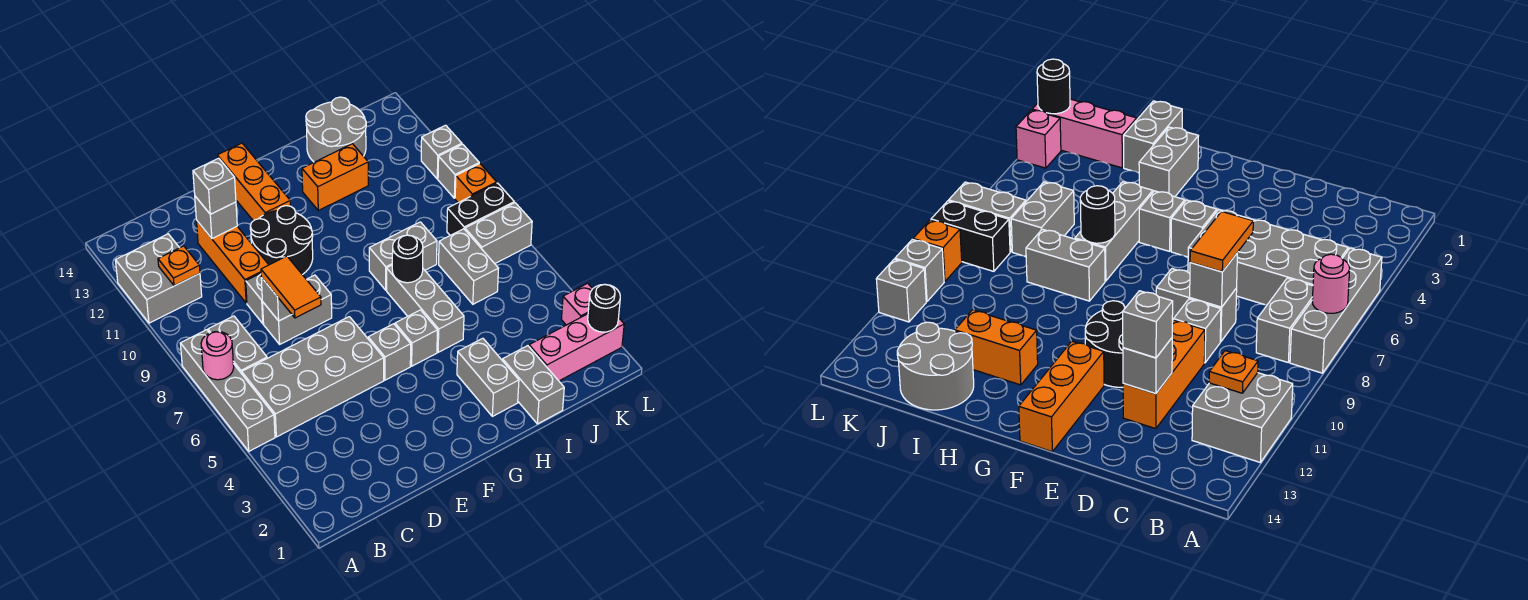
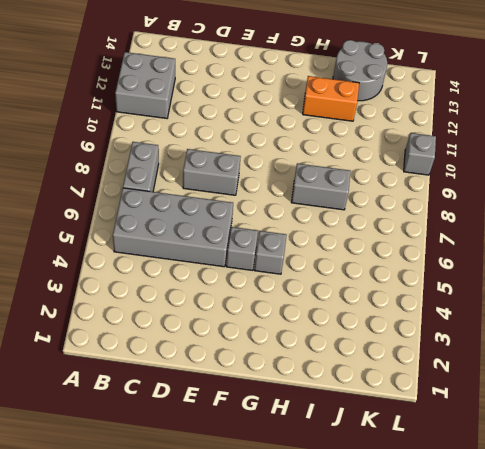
none -> grey brick A5:A8 level 1
none -> grey brick D9 level 1
none -> orange brick D10:D12 level 1
none -> black round brick E10:F11 level 1

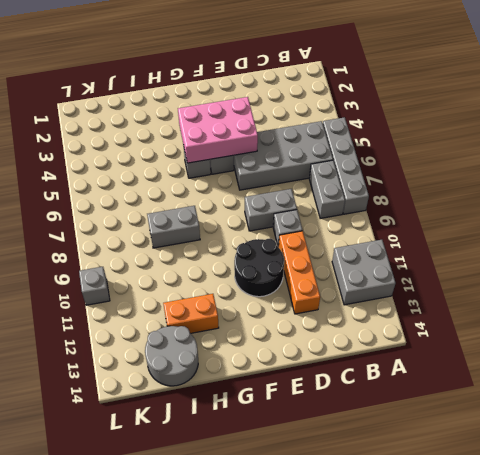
pink brick E4:G5 level 2 -> none
none -> orange brick F12:F14 level 1
none -> grey brick H2:H3 level 1
none -> grey brick H5:H7 level 1
none -> grey brick I1:I2 level 1

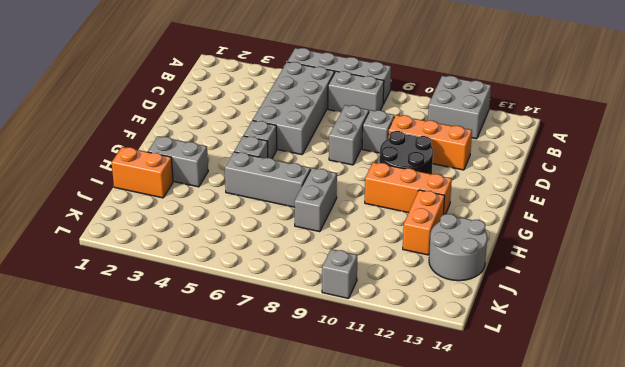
orange brick G10:G12 level 1 -> orange brick F12:F14 level 1
orange brick I1:I2 level 1 -> grey brick I1:I2 level 1
none -> pink brick J2:L2 level 1
none -> grey brick J6:J7 level 1
none -> grey brick K7:L7 level 1
none -> black brick K8:L8 level 1

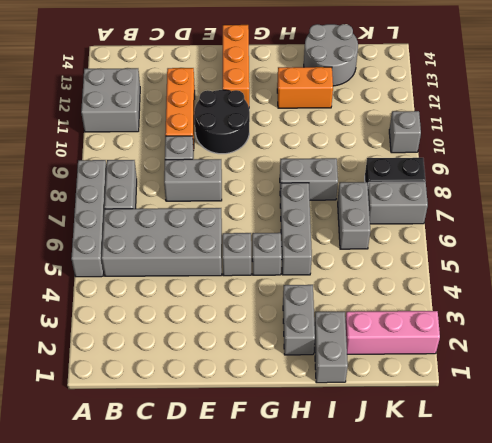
none -> pink brick L3 level 1
none -> orange brick L9 level 1
none -> grey brick L11 level 1
none -> pink round brick A7 level 2

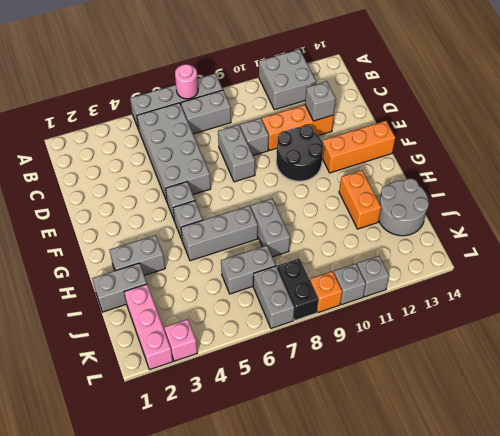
none -> orange plate B11 level 2
none -> grey brick D8 level 2
none -> black round brick H7 level 2
none -> black round brick L2 level 2

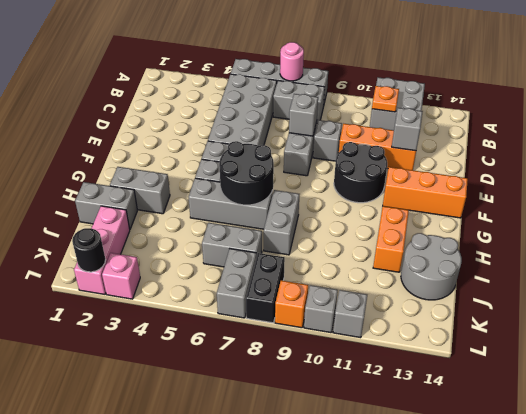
black round brick G6:H7 level 2 -> black round brick H7 level 2
none -> orange tile D7:D8 level 3
none -> grey brick D12 level 3

